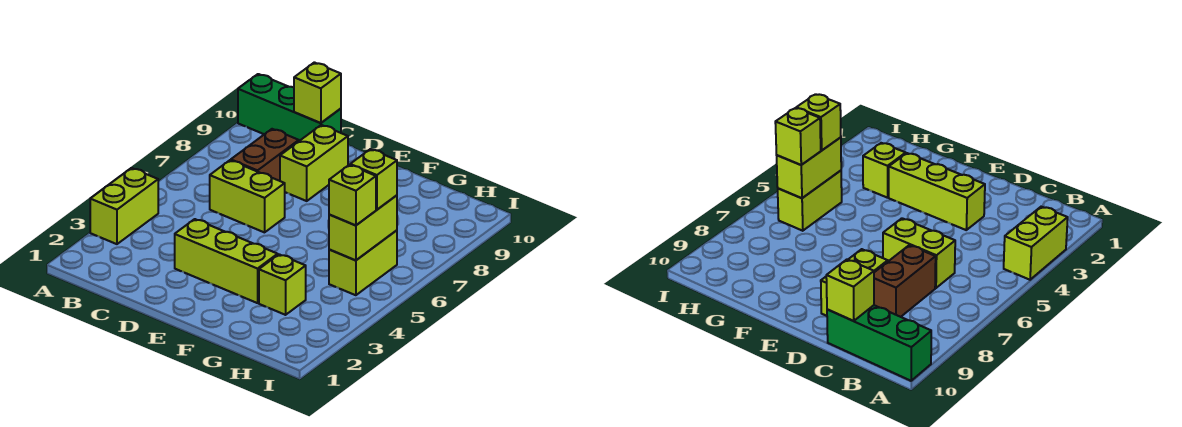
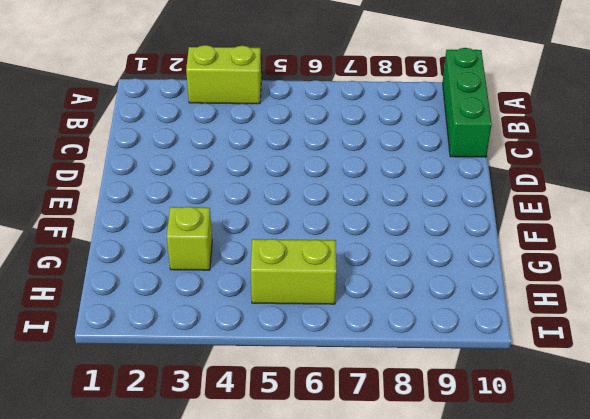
none -> lime brick C6:D6 level 1
none -> brown brick C7:C8 level 1
none -> lime brick D3:F3 level 1

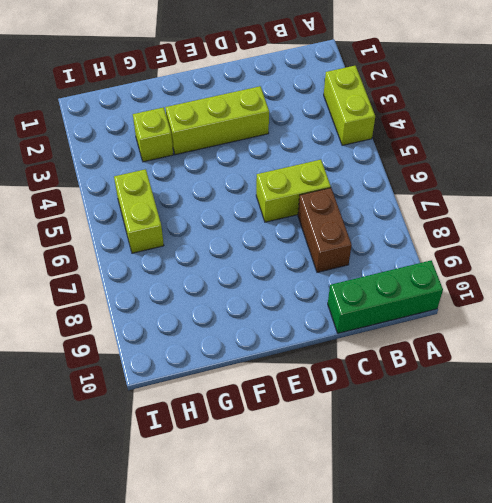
none -> lime brick D8:D9 level 1
none -> lime brick C10 level 2
none -> lime brick H5:H6 level 2

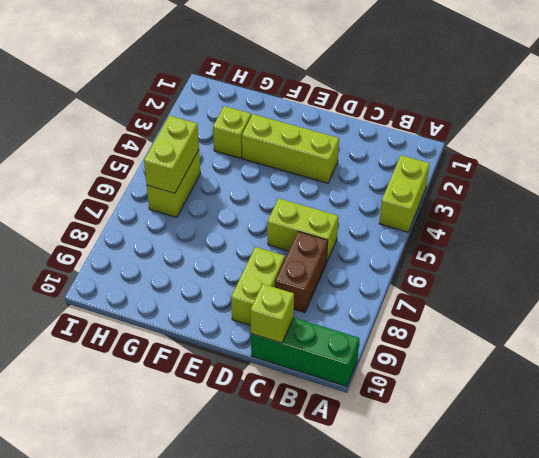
none -> lime brick H5 level 3
none -> lime brick H6 level 3

